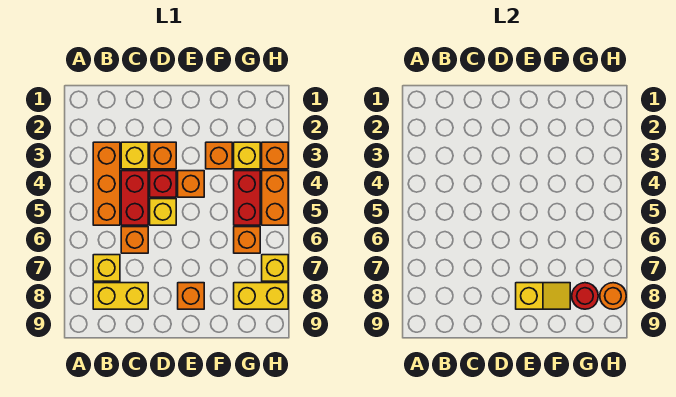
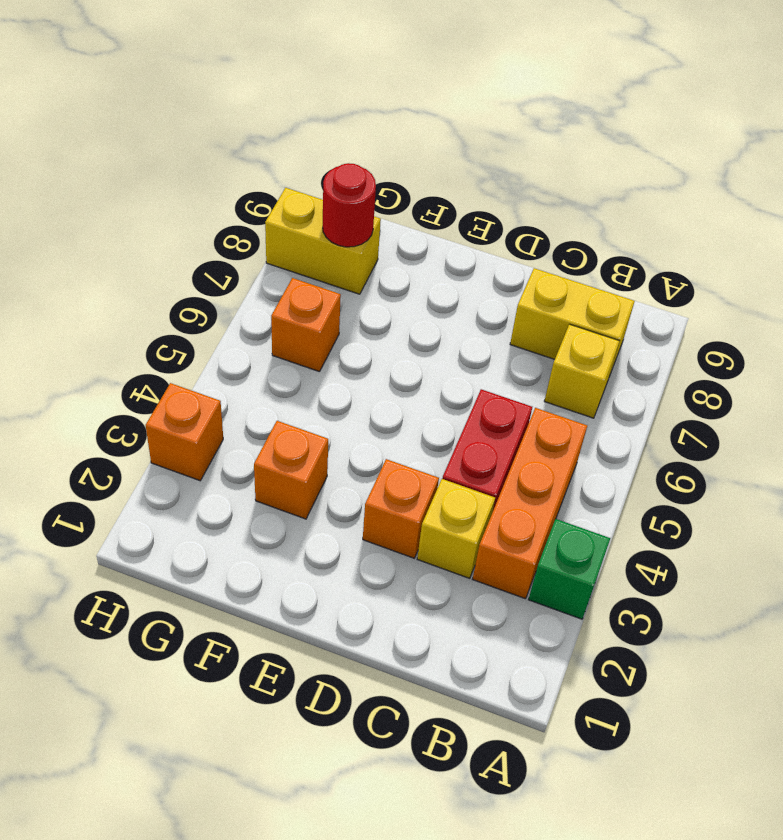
green brick A3 level 1 -> none
none -> orange brick C6 level 1
none -> red brick D4 level 1
none -> yellow brick D5 level 1

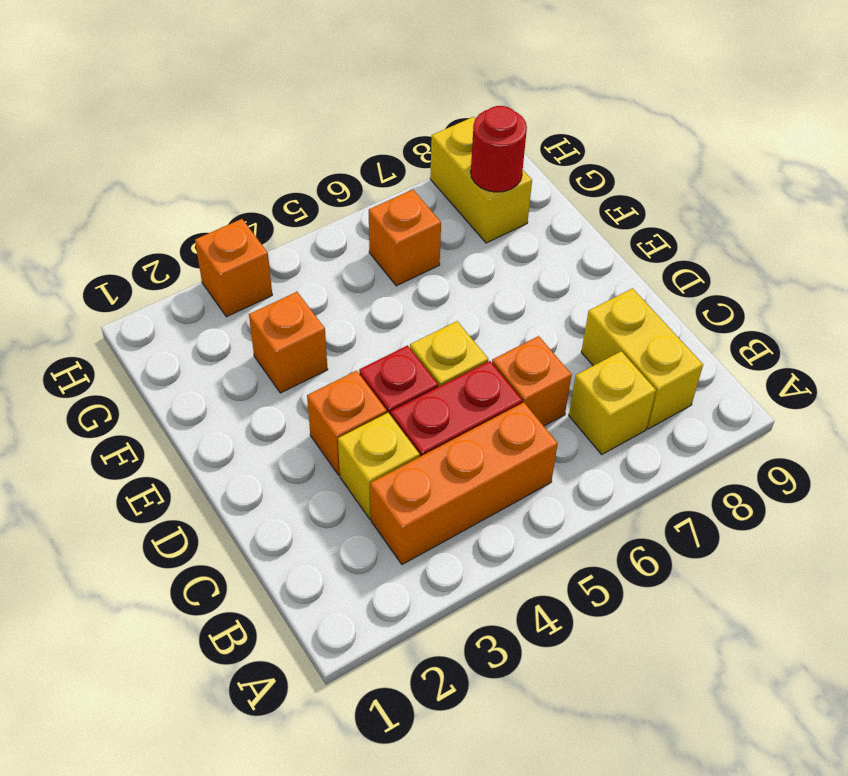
none -> orange brick E4 level 1
none -> orange brick E8 level 1
none -> yellow brick G3 level 1

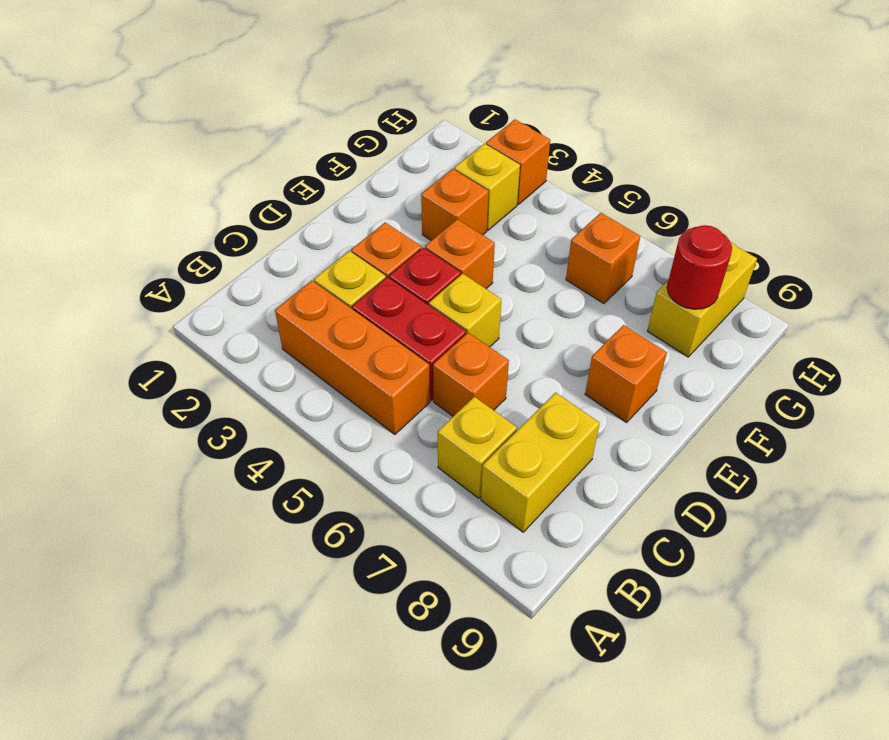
none -> red brick G4:G5 level 1
none -> orange brick H4:H5 level 1
none -> yellow brick H7 level 1

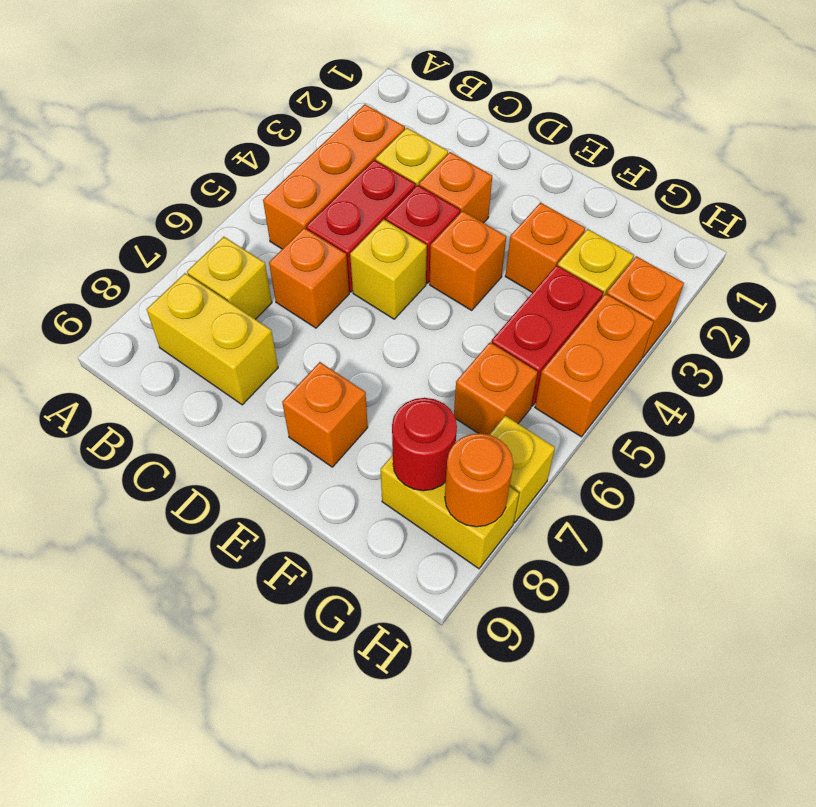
none -> yellow slope E8:F8 level 2 top E

